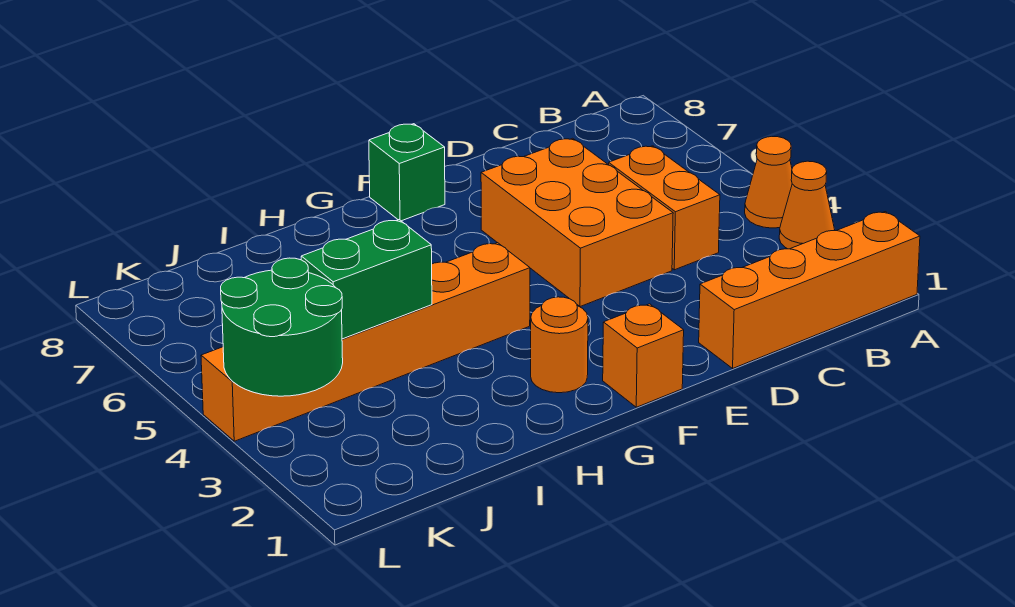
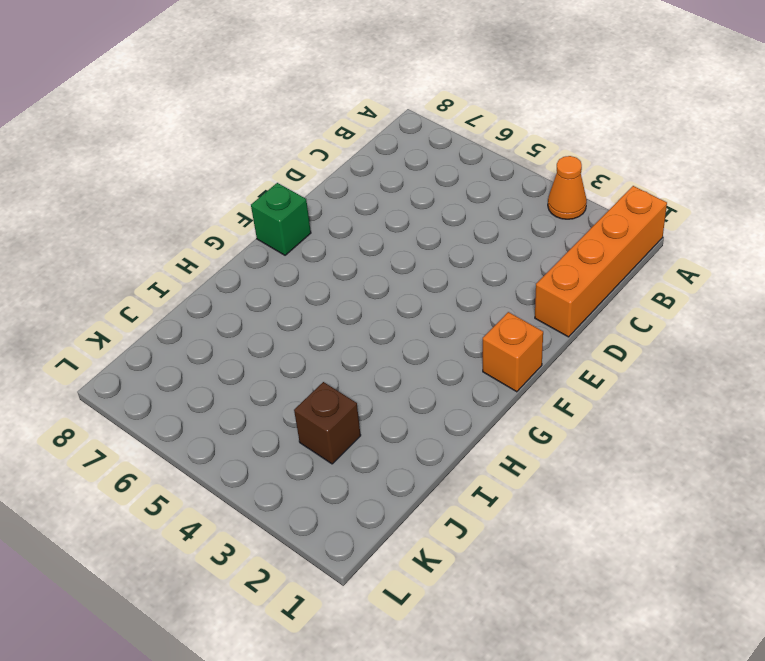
brown brick J3 level 1 -> none
none -> orange cone A4 level 1
none -> orange brick C4:C5 level 1

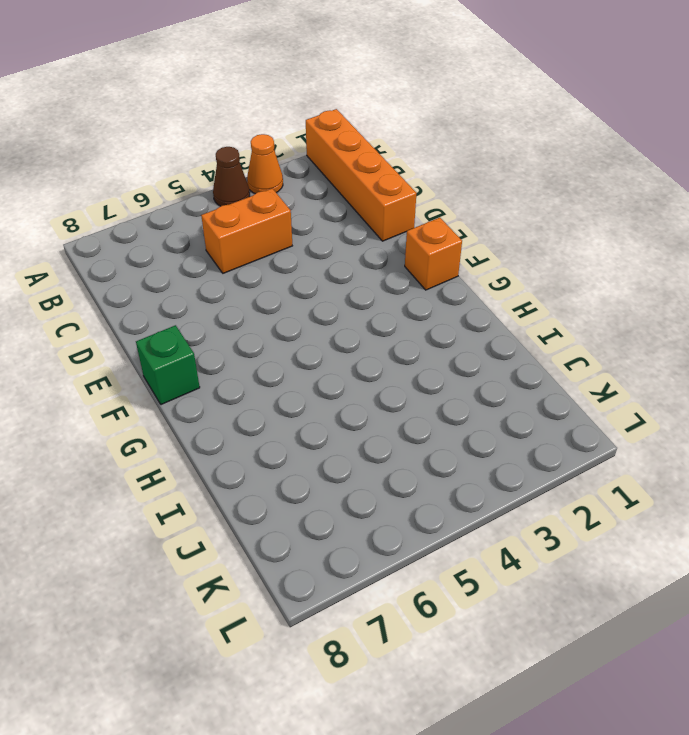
brown cone A4 level 1 -> orange cone A4 level 1
none -> orange brick D4:E6 level 1
none -> orange round brick G2 level 1

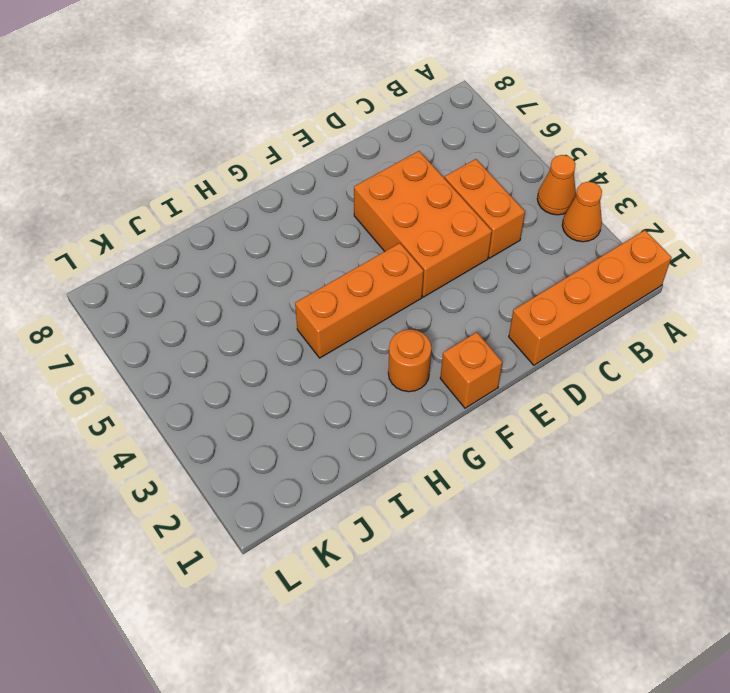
orange brick F4:H4 level 1 -> orange brick G4:L4 level 1
none -> green brick F8 level 1
none -> green brick I4:J4 level 2

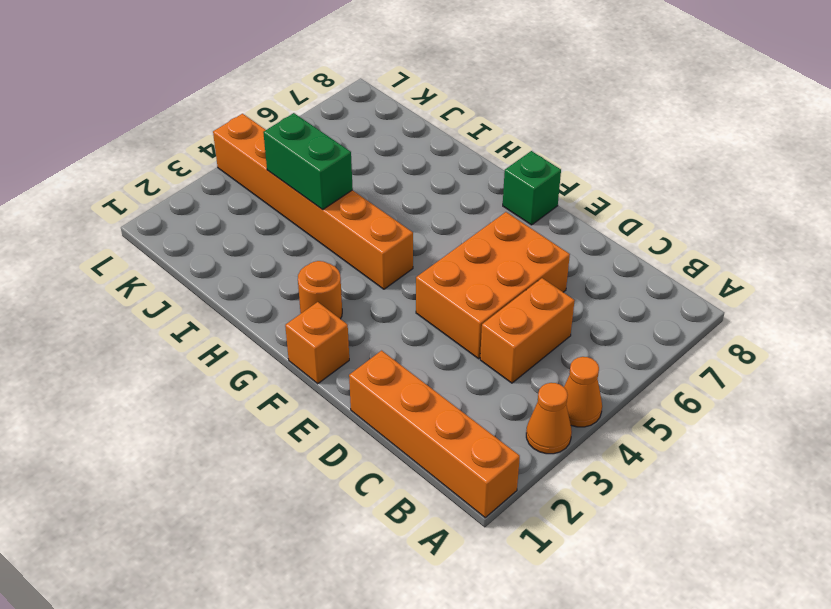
none -> green round brick K3:L4 level 2

